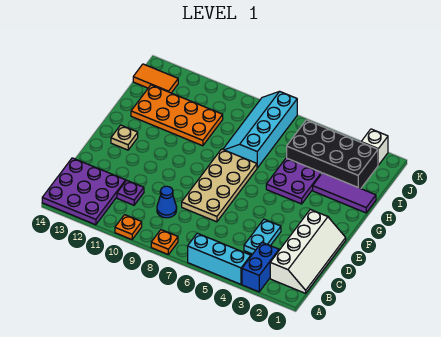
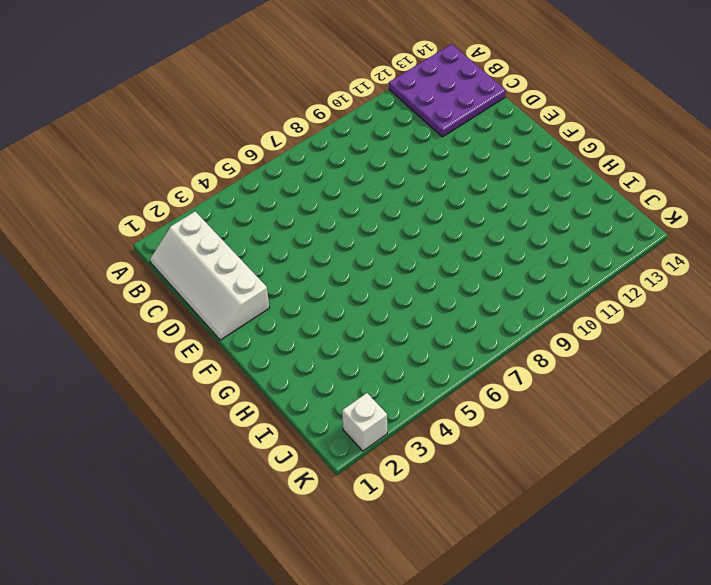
none -> blue brick A3:B3 level 1
none -> cyan brick A4:A6 level 1
none -> orange plate A8 level 1

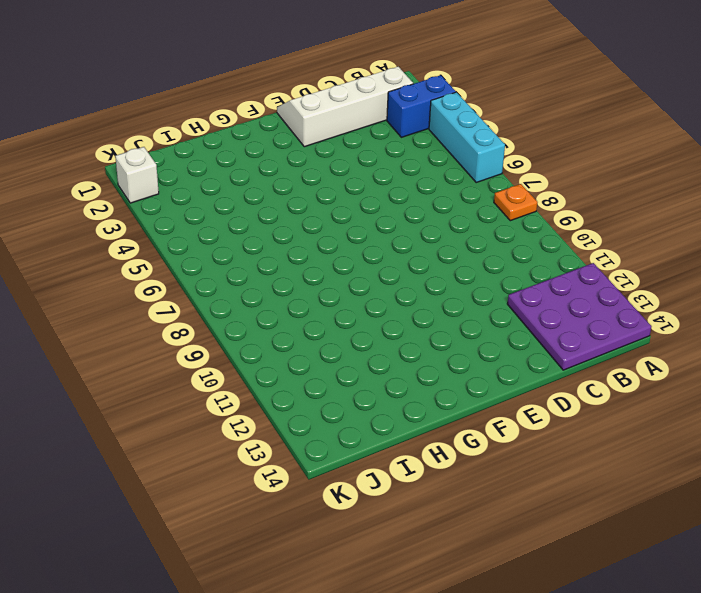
none -> orange plate A10 level 1
none -> cyan plate C4:D4 level 1
none -> blue cone C9 level 1

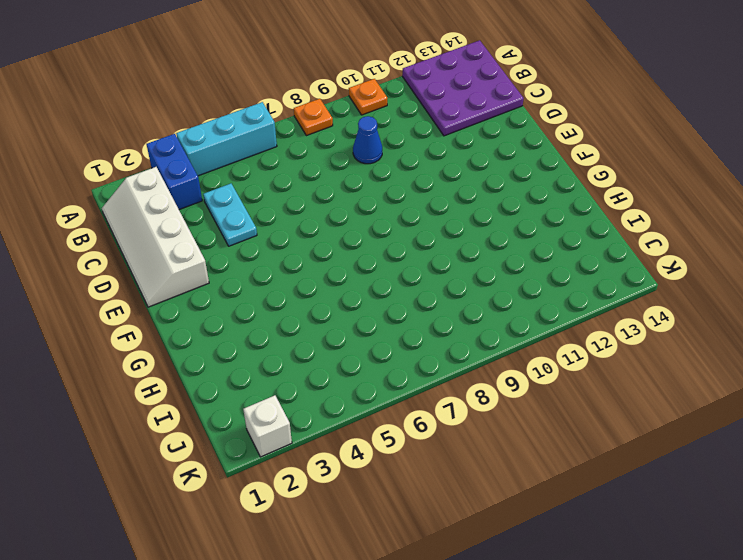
none -> purple plate C11 level 1
none -> tan plate D7:G8 level 1
none -> tan plate F13 level 1

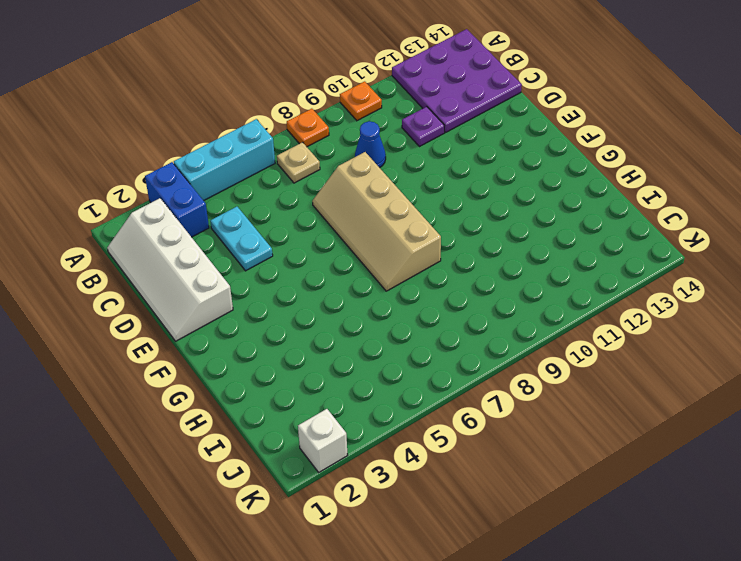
tan plate B7 level 1 -> tan plate F13 level 1
tan slope D7:G8 level 1 top 8 -> tan plate D7:G8 level 1
none -> purple plate G4:H5 level 1
none -> purple tile H1:H3 level 1
none -> cyan slope H7:K8 level 1 top 7

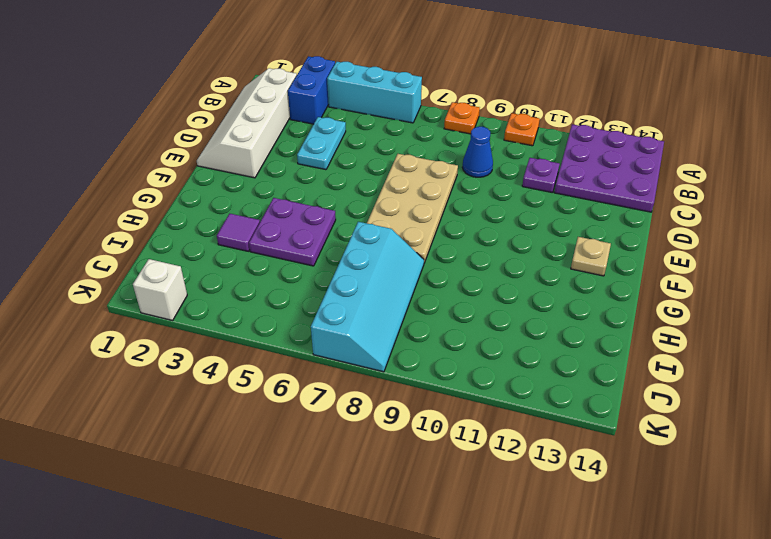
purple tile H3 level 1 -> purple tile H1:H3 level 1
none -> orange plate H10:I13 level 1
none -> black brick I2:J5 level 1
none -> orange tile J13:J14 level 1

